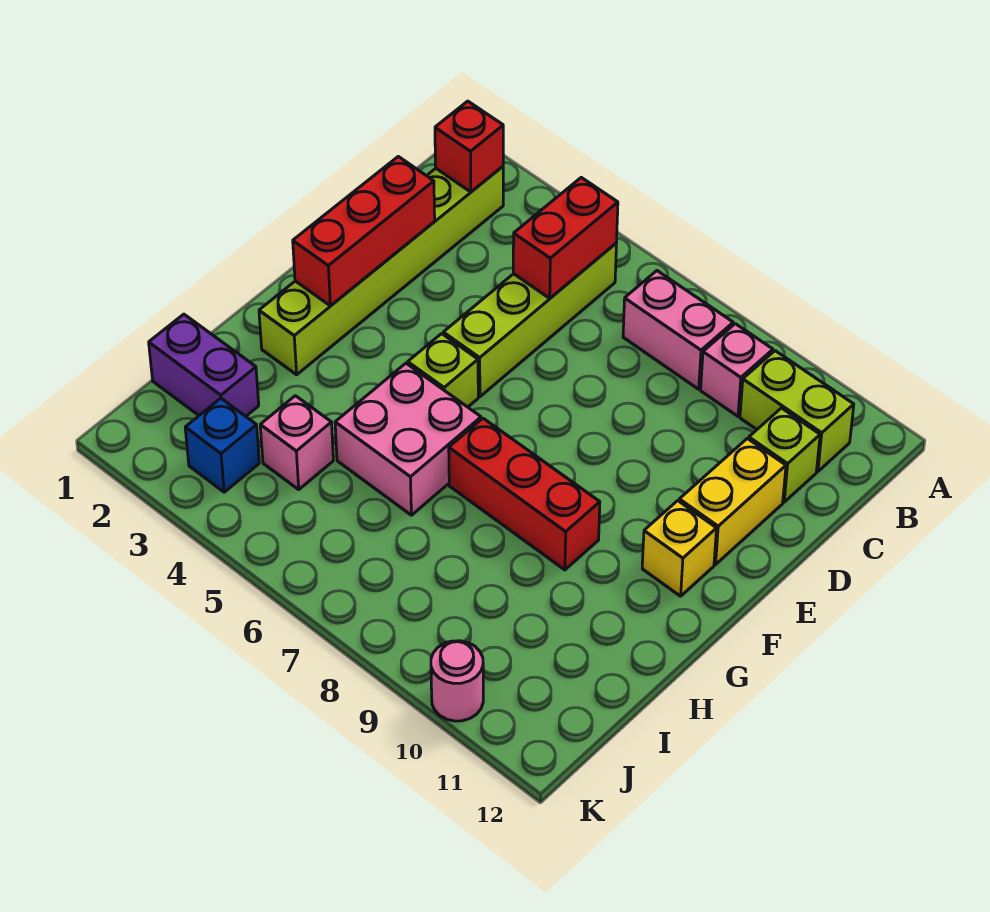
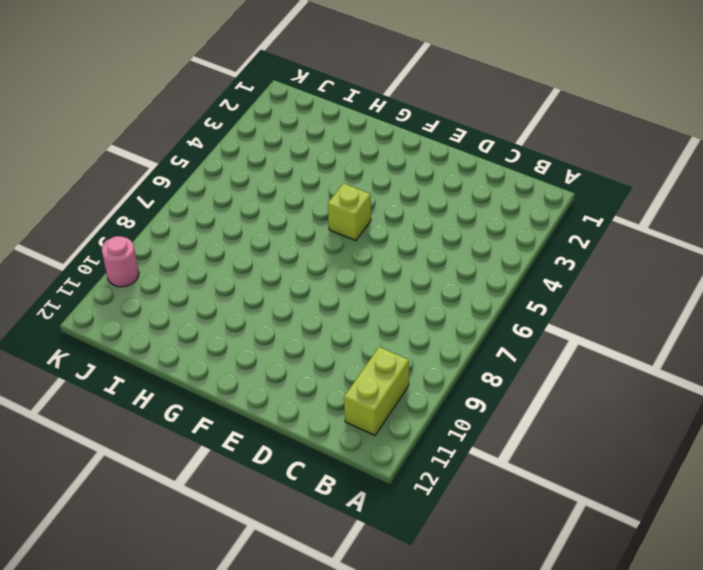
none -> lime brick B2:G2 level 1
none -> lime brick B5:E5 level 1
none -> pink brick B7:B8 level 1

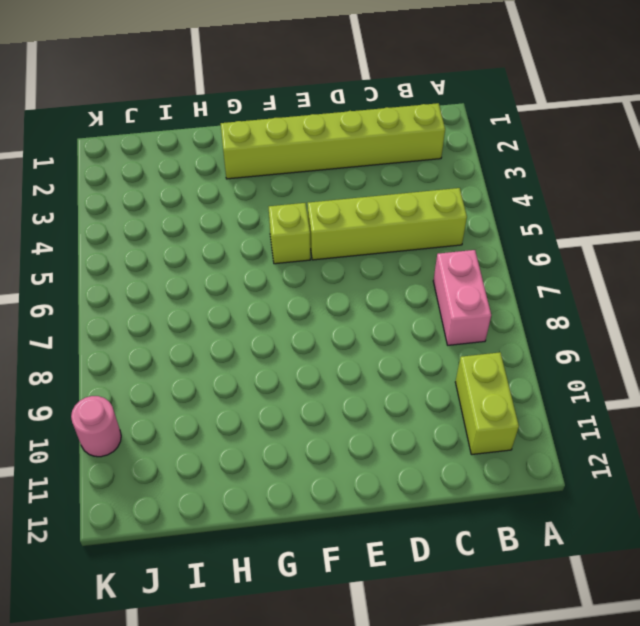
none -> pink brick B9 level 1
none -> lime brick C11 level 1
none -> yellow brick D11:E11 level 1

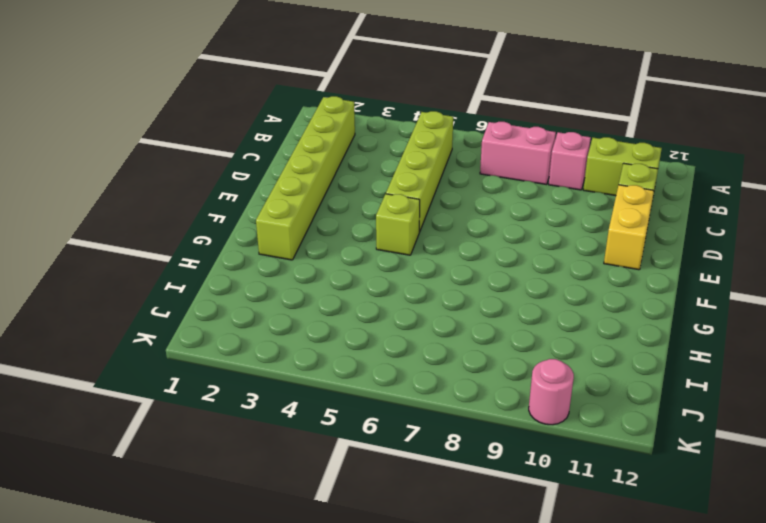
none -> yellow brick F11 level 1
none -> pink brick G5:H6 level 1
none -> red brick G7:G9 level 1

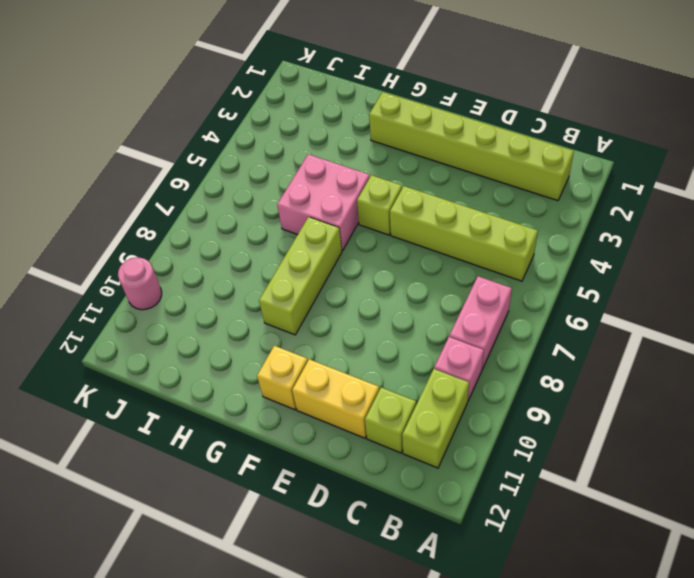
lime brick G7:G9 level 1 -> red brick G7:G9 level 1
none -> purple brick I1:I2 level 1
none -> pink brick I4 level 1
none -> blue brick J3 level 1

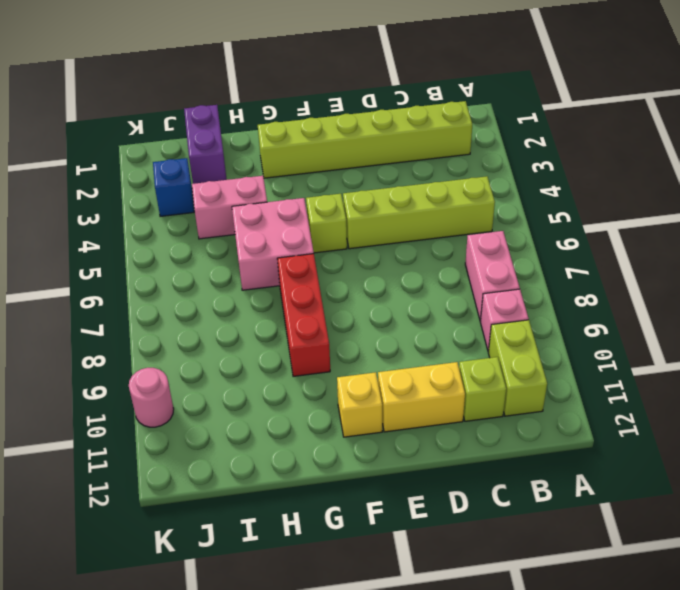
pink brick H4:I4 level 1 -> pink brick I4 level 1
none -> red brick B2 level 2
none -> red brick B5:C5 level 2
none -> red brick D2:F2 level 2

